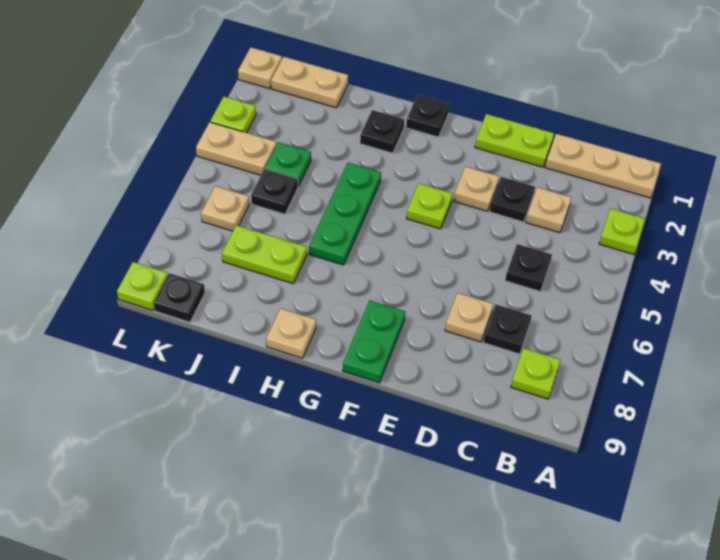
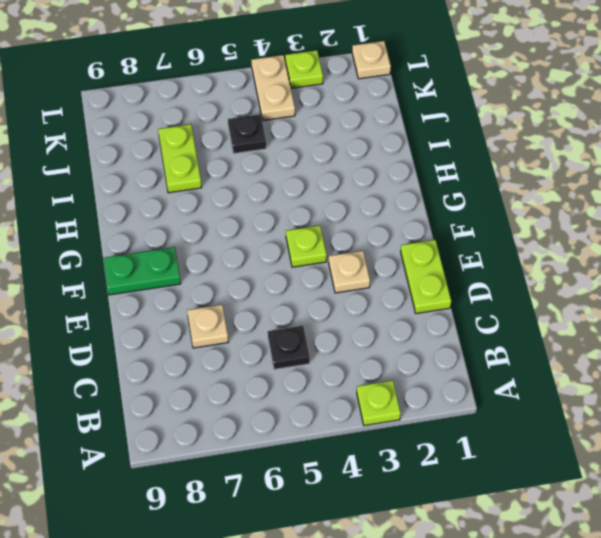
none -> tan plate A1:C1 level 1
none -> lime plate B8 level 1
none -> tan plate C3 level 1

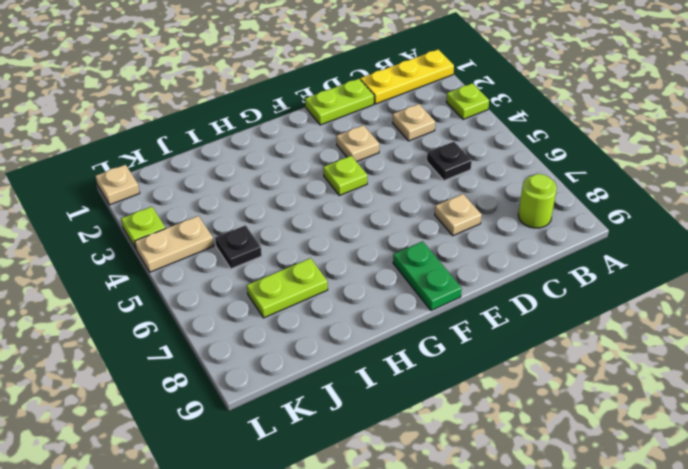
yellow plate A1:C1 level 1 -> tan plate A1:C1 level 1
lime round brick B8 level 1 -> lime plate B8 level 1
none -> black plate C7 level 1
none -> black plate D3 level 1
none -> black plate G1 level 1

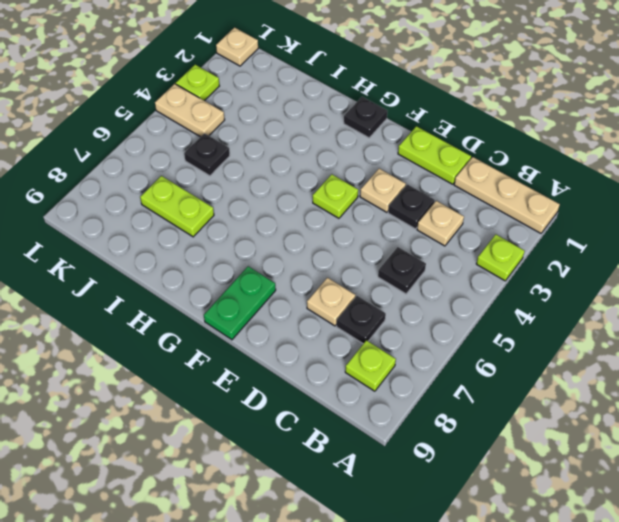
none -> black plate H2 level 1
none -> green plate H4:H6 level 1
none -> tan plate H9 level 1

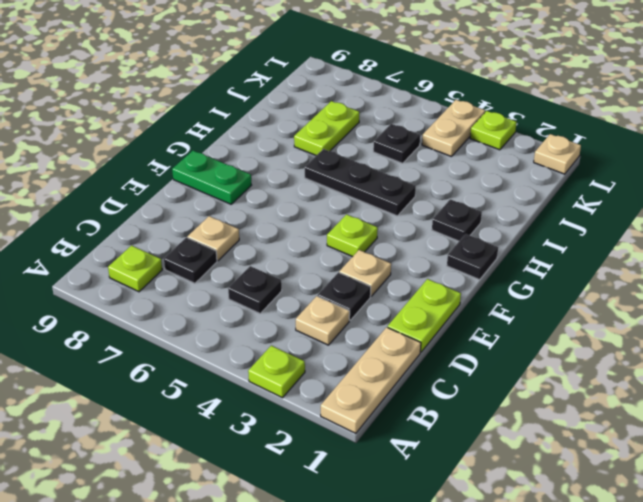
black plate H4:H6 level 1 -> green plate H4:H6 level 1
none -> tan plate H9 level 1
none -> tan plate J1:K1 level 1
none -> green plate J4 level 1

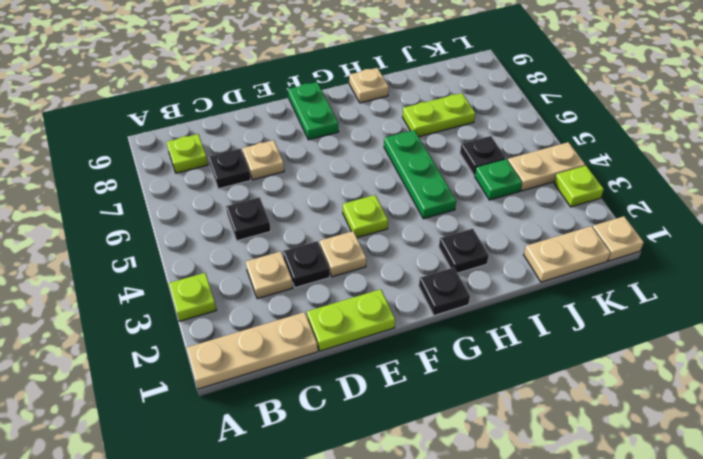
none -> tan plate K6 level 1
none -> black plate K9 level 1
none -> lime plate L9 level 1

